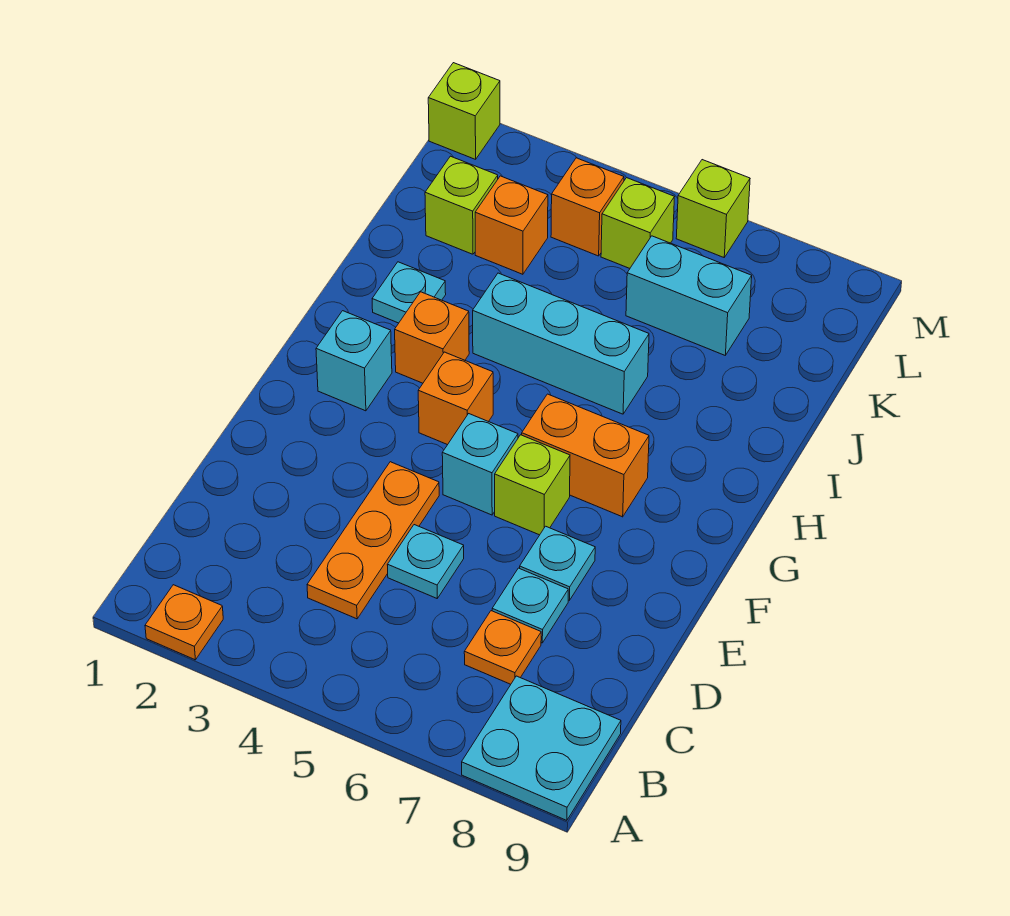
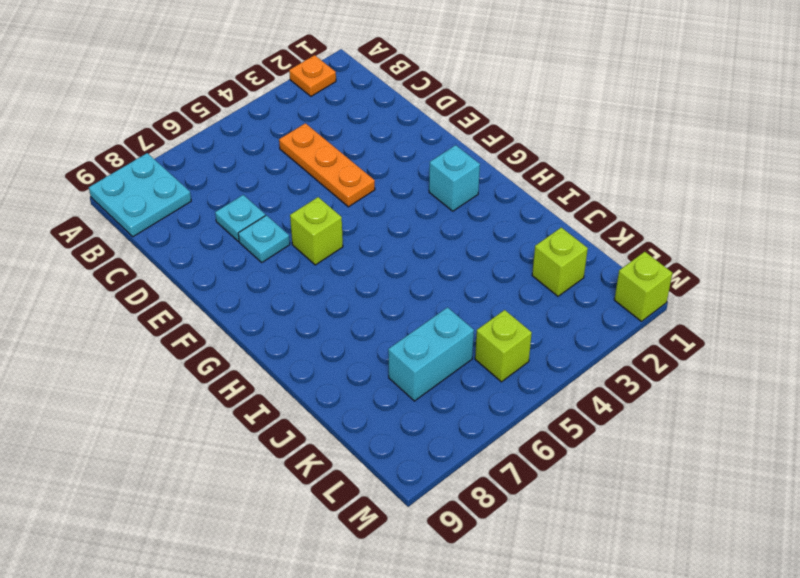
none -> orange plate C7 level 1
none -> cyan plate D5 level 1
none -> cyan brick F5 level 1

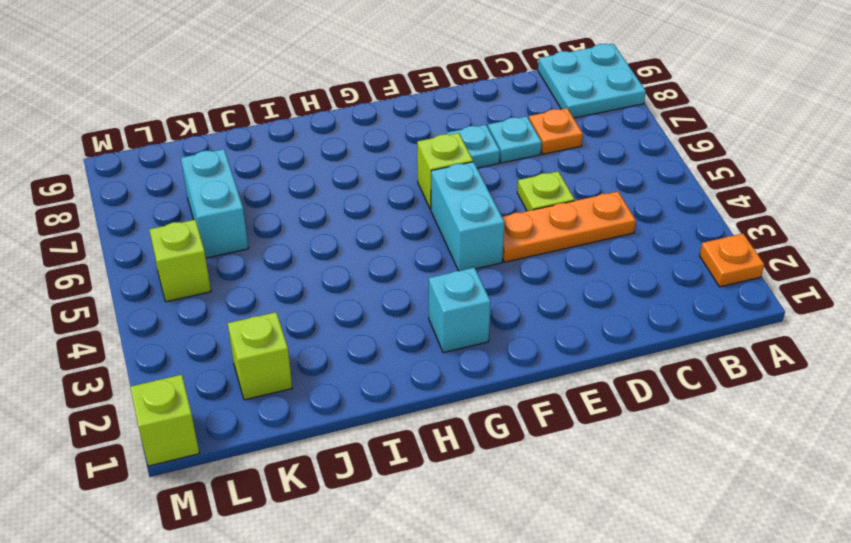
lime plate D5 level 1 -> cyan plate D5 level 1
cyan brick F4:F5 level 1 -> cyan brick F5 level 1
none -> orange brick G4 level 1
none -> orange brick G6:G7 level 1
none -> orange brick H3 level 1

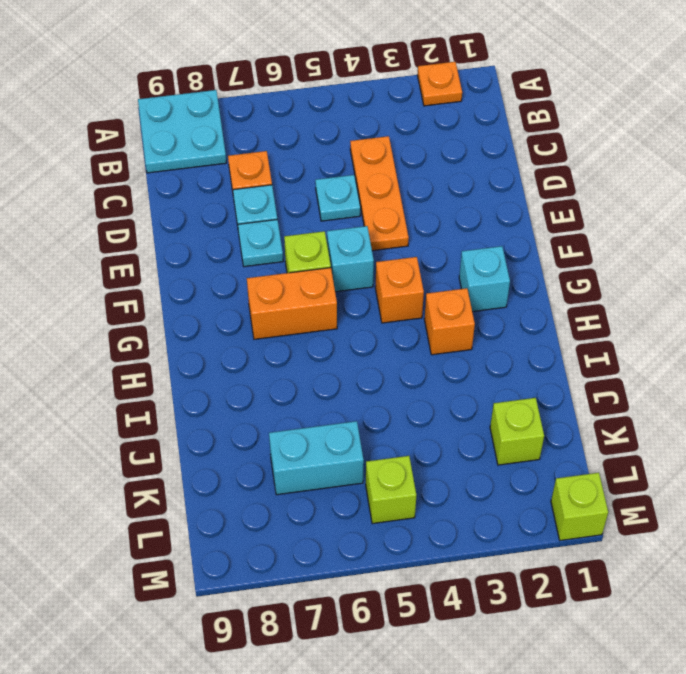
none -> cyan plate I2 level 1
none -> cyan brick I4:I6 level 1
none -> orange brick K3 level 1

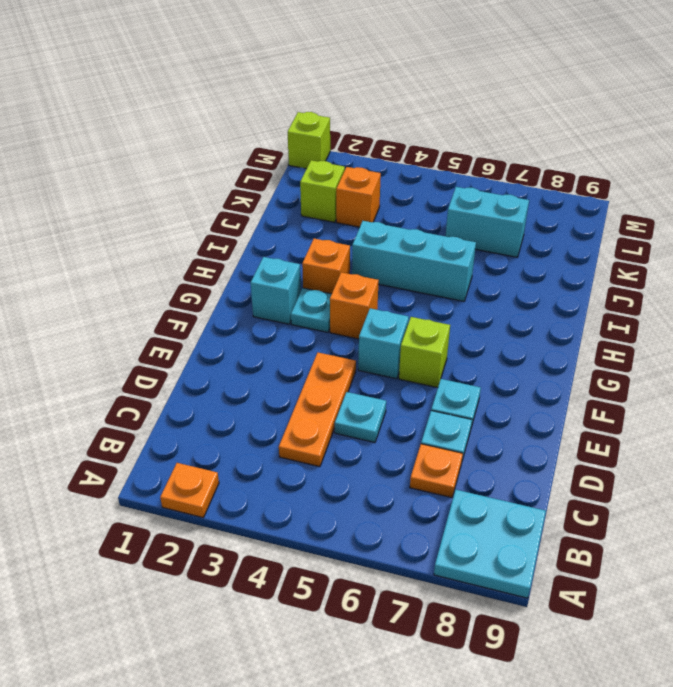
cyan plate G3 level 1 -> cyan plate I2 level 1
none -> orange brick G6:G7 level 1
none -> orange brick L4 level 1
none -> lime brick L5 level 1

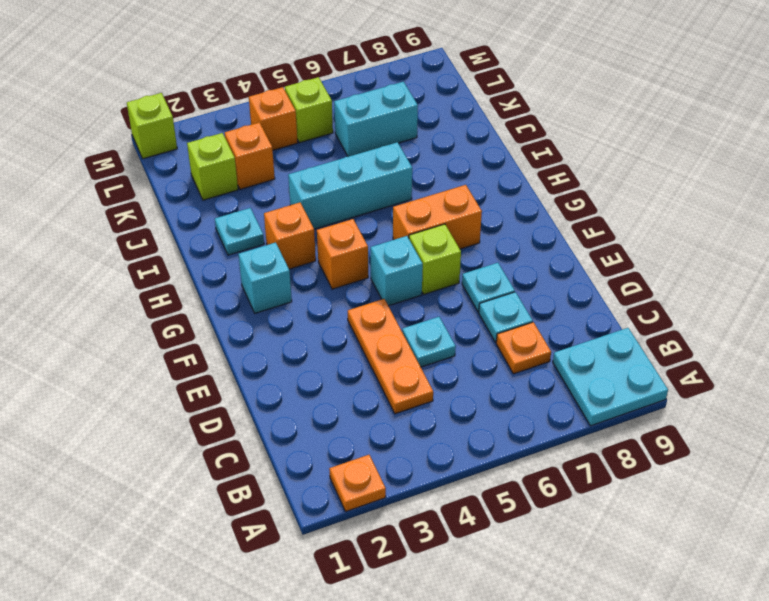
none -> lime brick M6 level 1

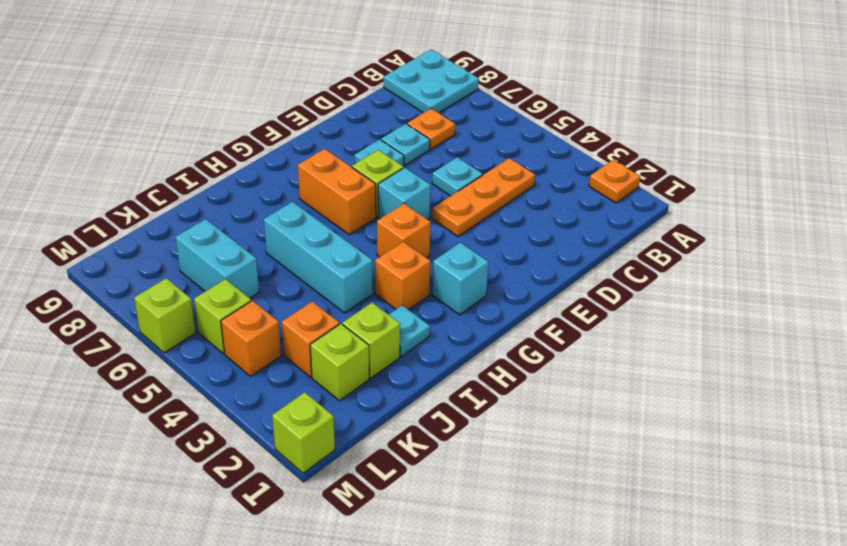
lime brick J2 level 1 -> none

